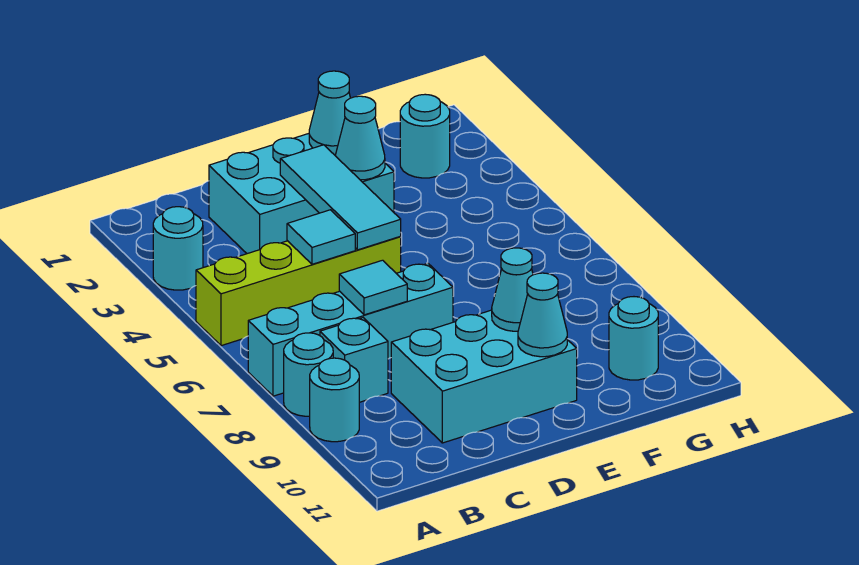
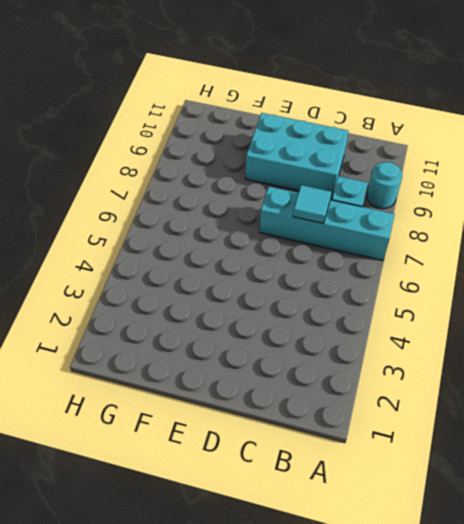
none -> cyan round brick A3 level 1
none -> lime brick A5:D5 level 1
none -> cyan round brick A8 level 1

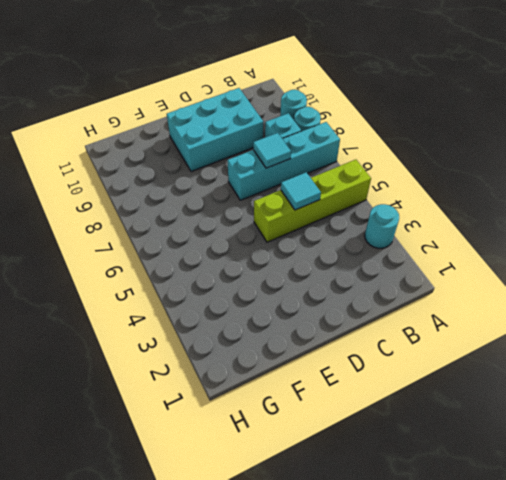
none -> cyan brick C2:E3 level 1
none -> cyan round brick G2 level 1
none -> cyan round brick G10 level 1

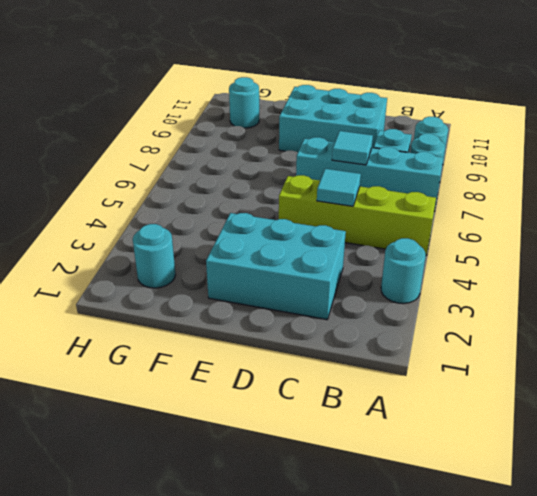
none -> cyan tile D3:D5 level 2
none -> cyan cone E2 level 2
none -> cyan cone E3 level 2

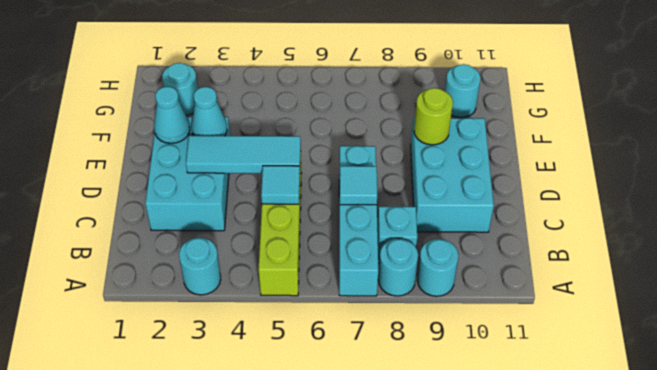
lime round brick E9 level 2 -> cyan cone E9 level 2
none -> cyan cone E10 level 2

